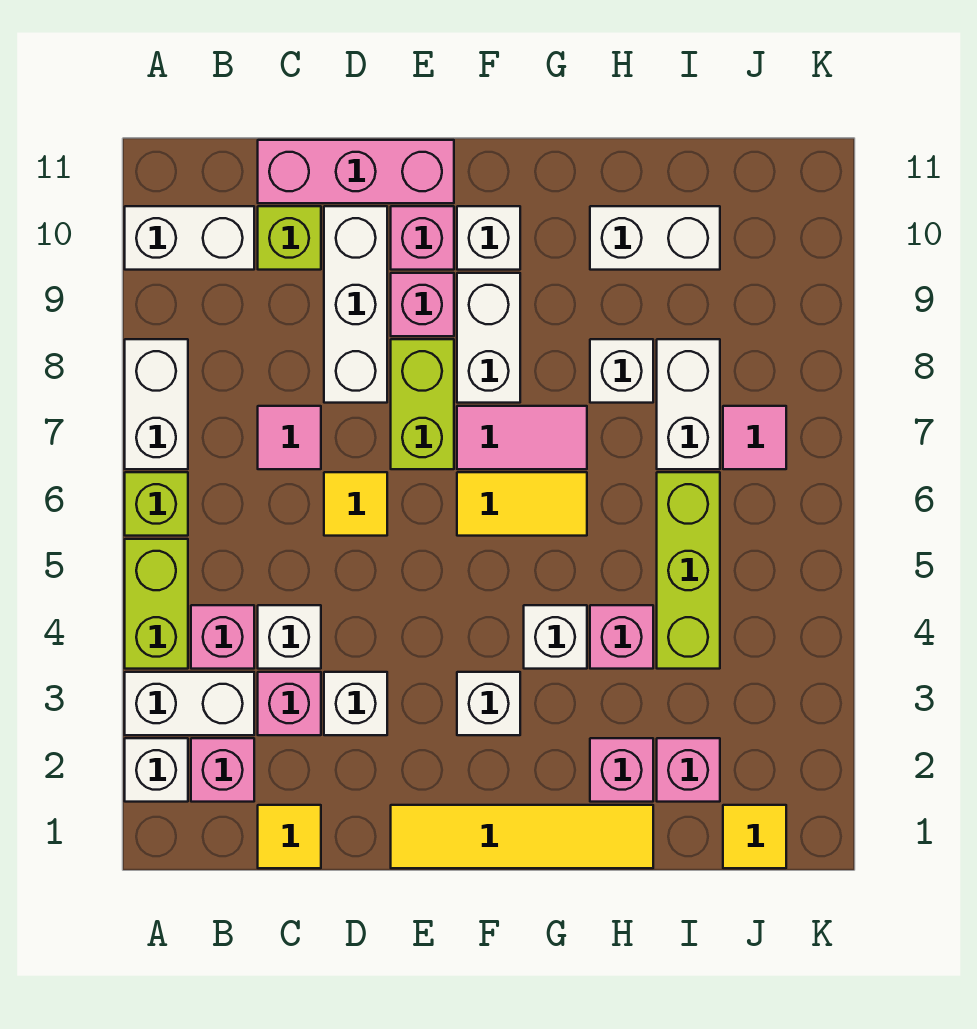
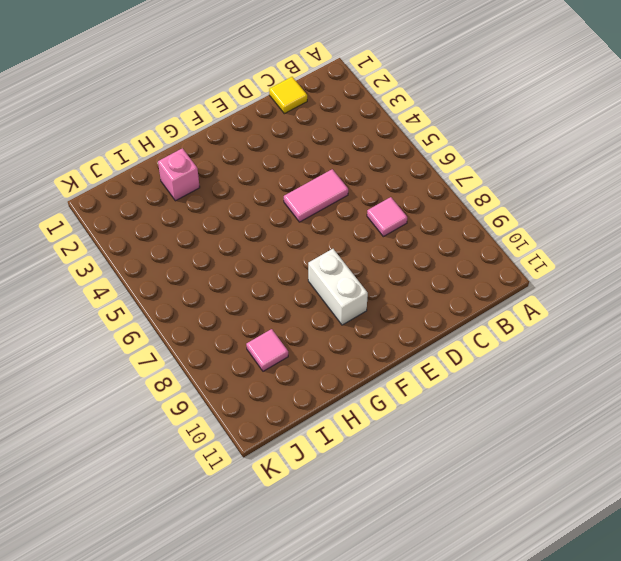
pink tile D5:E5 level 1 -> pink tile F7:G7 level 1
pink tile I9 level 1 -> pink tile J7 level 1
none -> white brick A2 level 1
none -> white brick A3:B3 level 1
none -> lime brick A4:A5 level 1
none -> lime brick A6 level 1

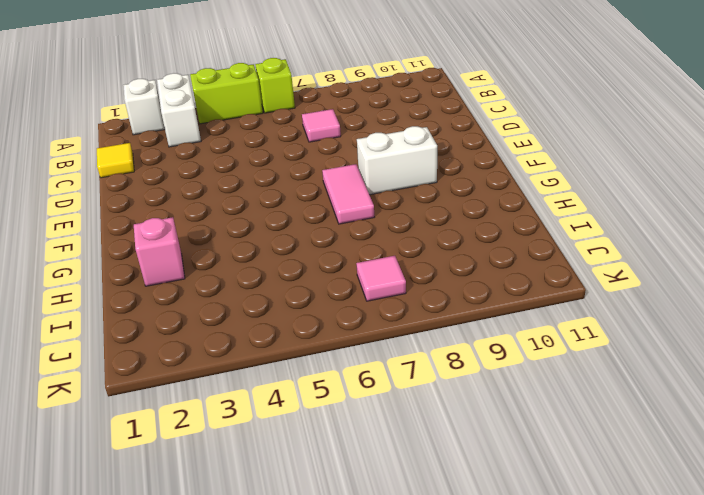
none -> white brick A7:A8 level 1
none -> white brick A10:B10 level 1
none -> pink brick B2 level 1
none -> pink brick B4 level 1

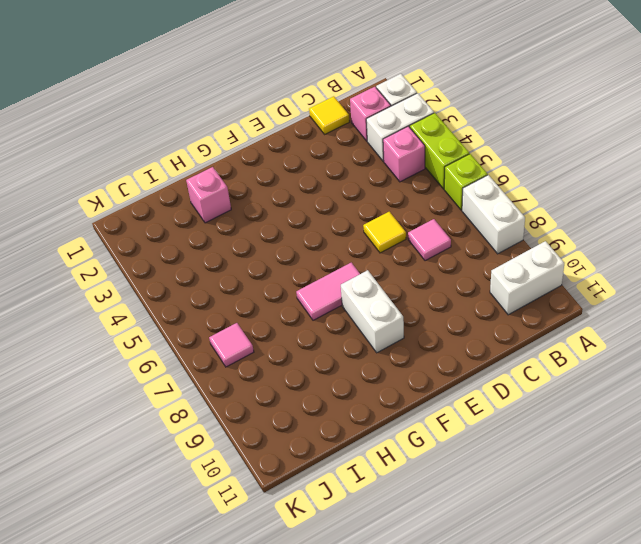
none -> pink brick C3 level 1
none -> white brick C4 level 1
none -> lime brick C10 level 1
none -> pink brick C11:E11 level 1

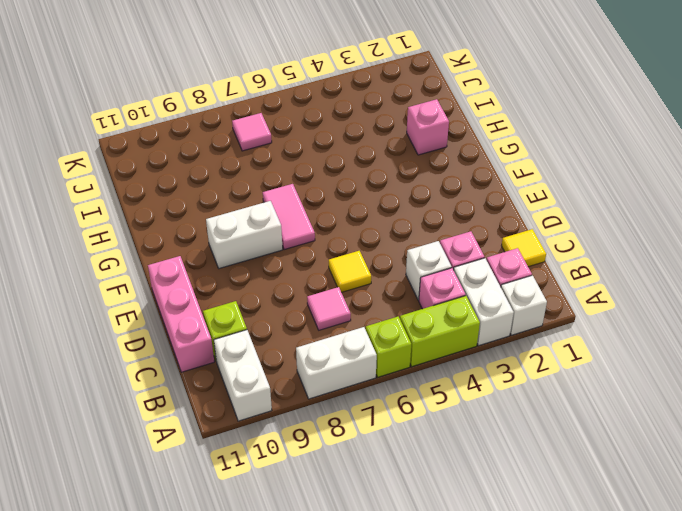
none -> white brick D3 level 1
none -> white brick D8:D10 level 1
none -> yellow tile E1:H1 level 1
none -> lime brick E7:E8 level 1

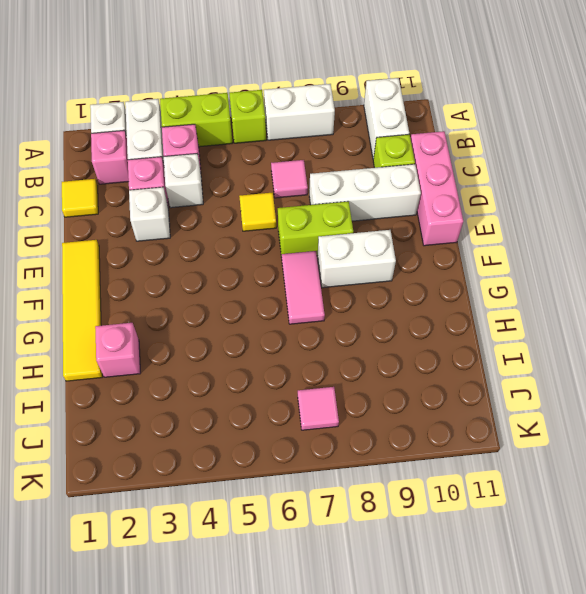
none -> pink brick E9 level 1
none -> pink brick E10 level 1
none -> white brick F3 level 1
none -> yellow tile F6:G6 level 1

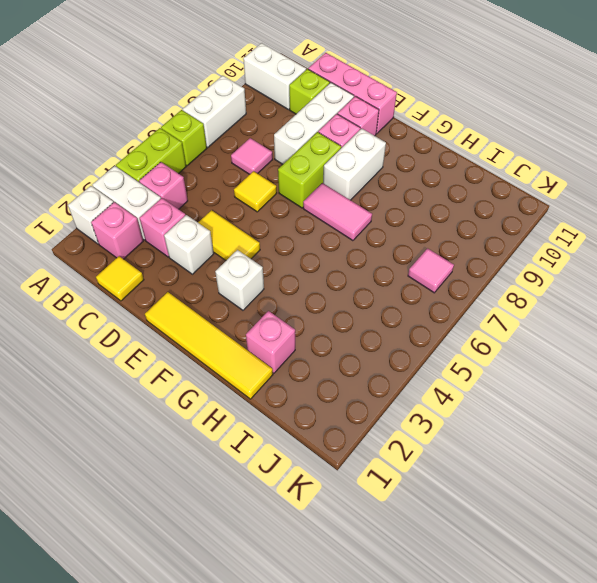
yellow tile D4:E4 level 1 -> yellow tile F6:G6 level 1
none -> white brick C4 level 1
none -> white brick F10 level 1
none -> white brick G4 level 1
none -> pink brick H4 level 1

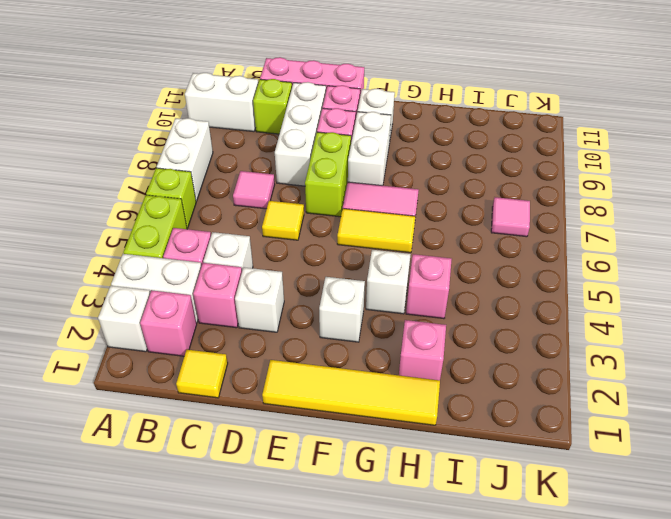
none -> white brick H8 level 1
none -> white brick H10:I10 level 1
none -> pink brick I2 level 1
none -> lime brick I4:I6 level 1

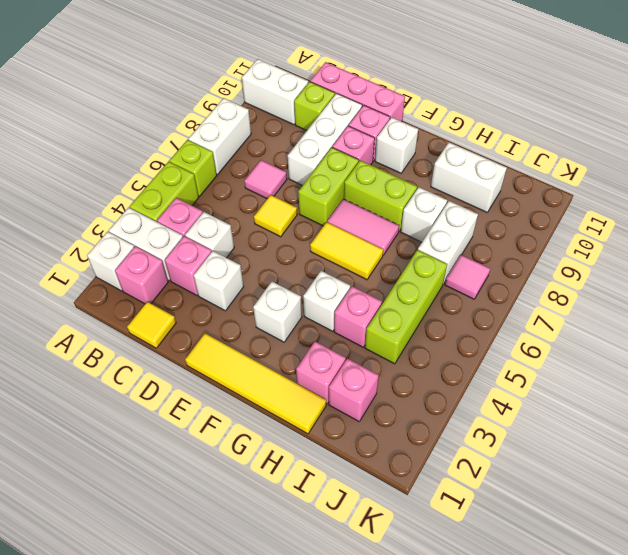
lime brick F8:G8 level 1 -> white brick F8:F9 level 1
none -> yellow tile J1 level 1

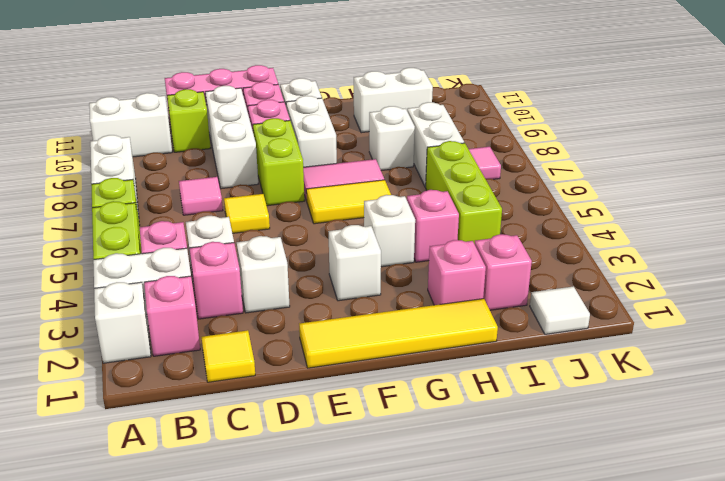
white tile J1 level 1 -> yellow tile J1 level 1

